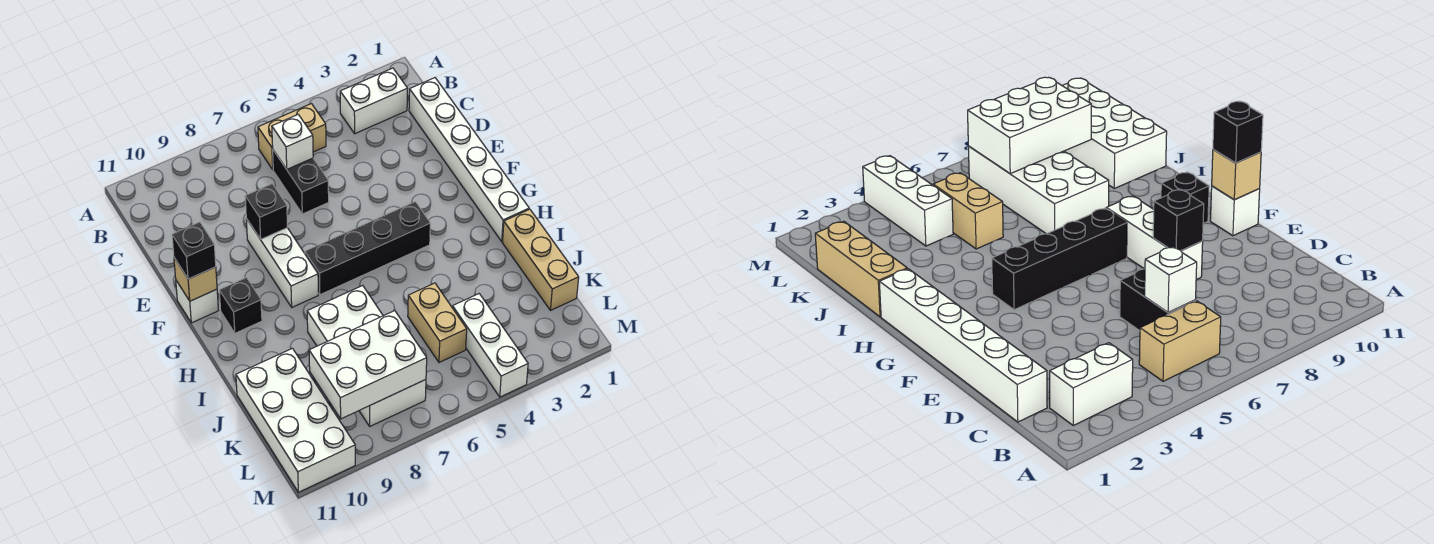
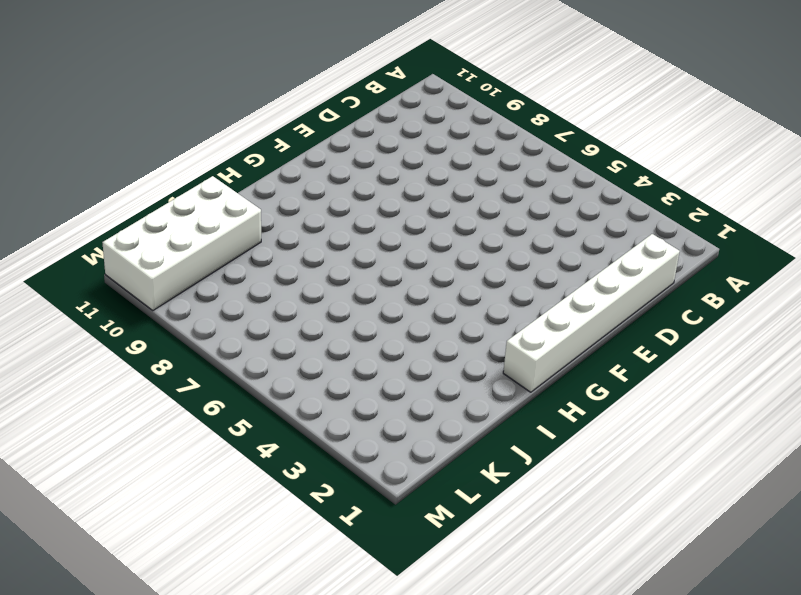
none -> white brick B2:B3 level 1
none -> tan brick B5:B6 level 1
none -> black brick C6:D6 level 1

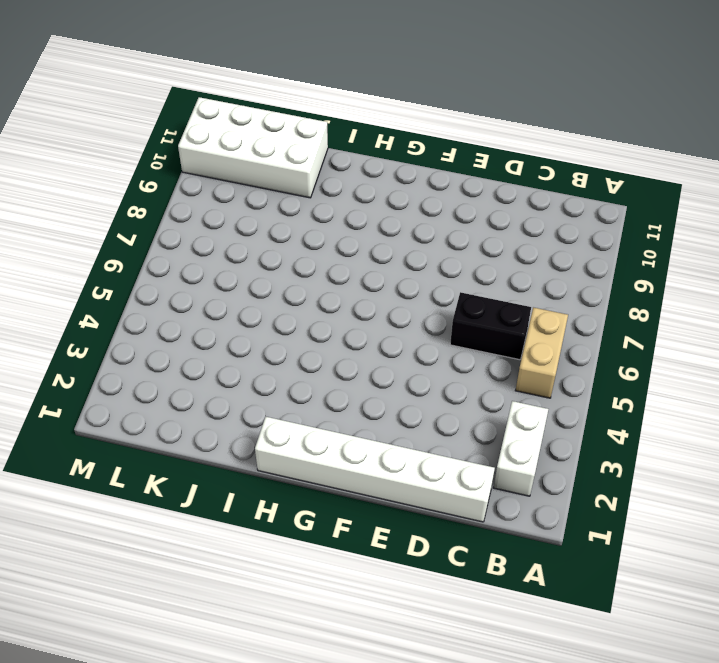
none -> white brick E8:G8 level 1
none -> white brick F11 level 1
none -> black brick G4:G7 level 1

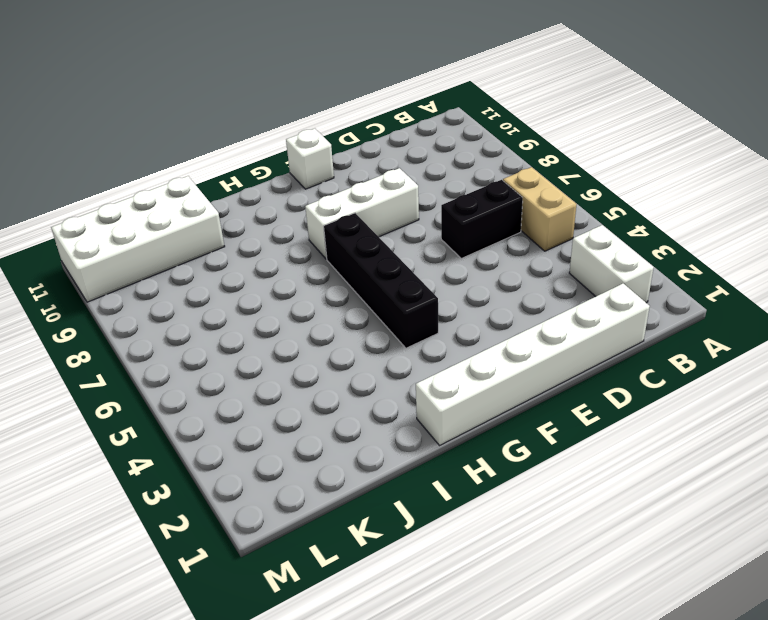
none -> black brick G10 level 1
none -> tan brick I1:K1 level 1
none -> white brick I7:L8 level 1

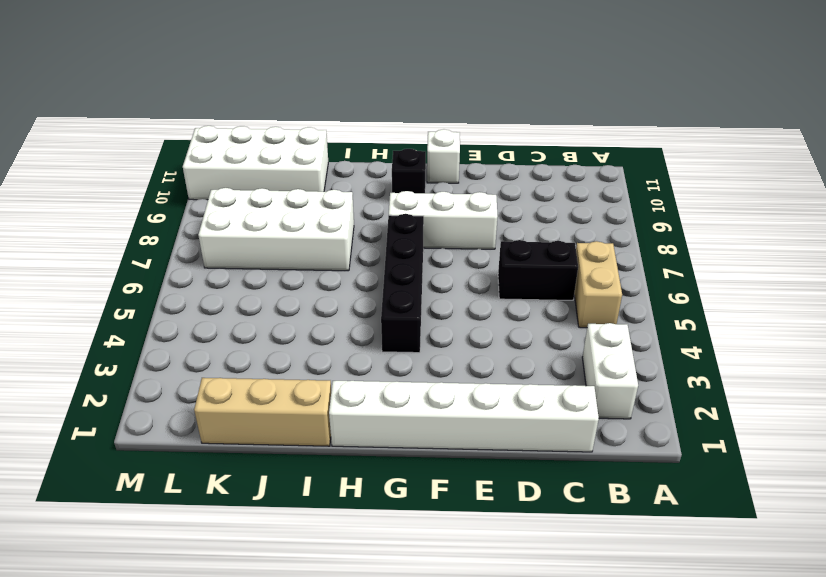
none -> tan brick J5:K5 level 1
none -> white brick K4:M4 level 1
none -> white brick C6 level 2

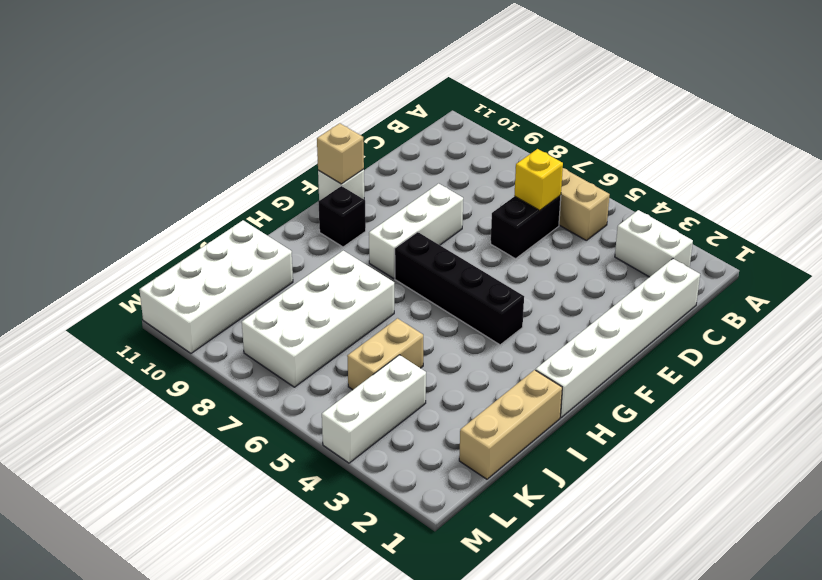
yellow brick C6 level 2 -> white brick C6 level 2
none -> black brick E8 level 2
none -> white brick K7:L9 level 2
none -> black brick F11 level 3

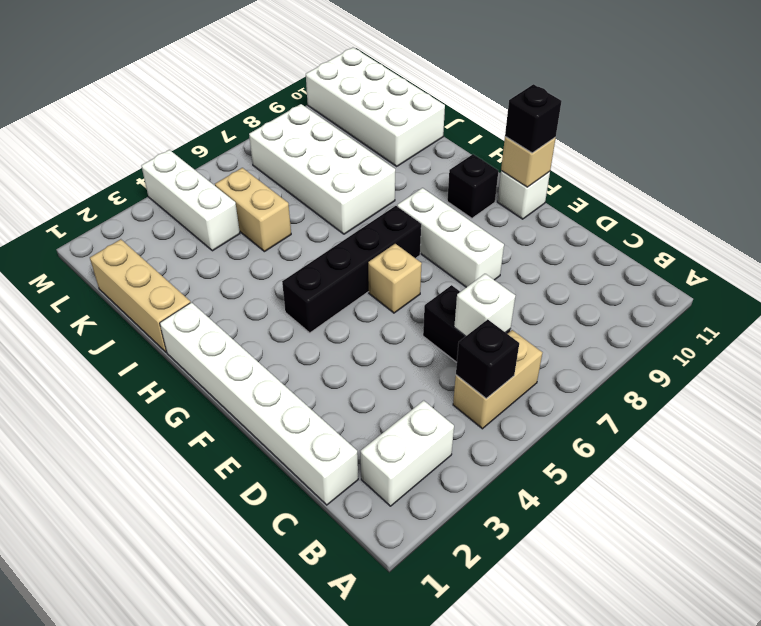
black brick B5 level 2 -> black brick E8 level 2
tan brick F6 level 1 -> none
none -> white brick K7:L9 level 2

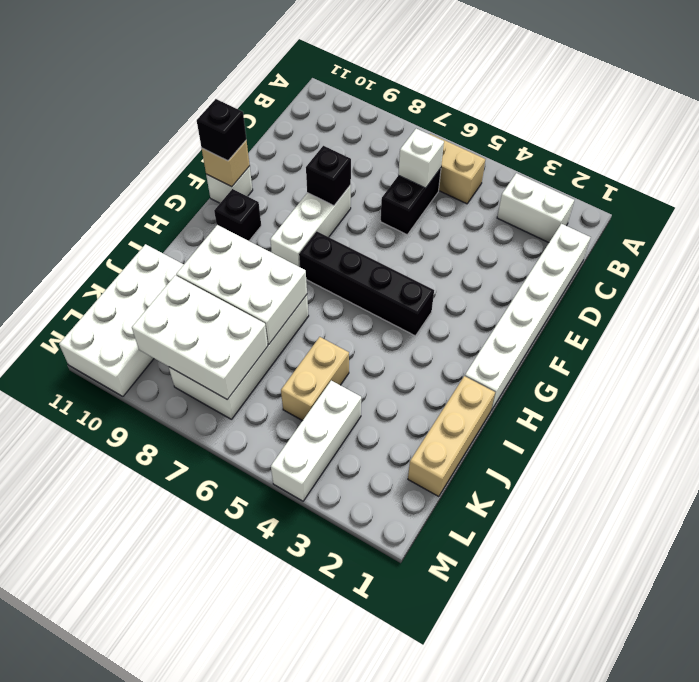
white brick I7:J9 level 2 -> none

